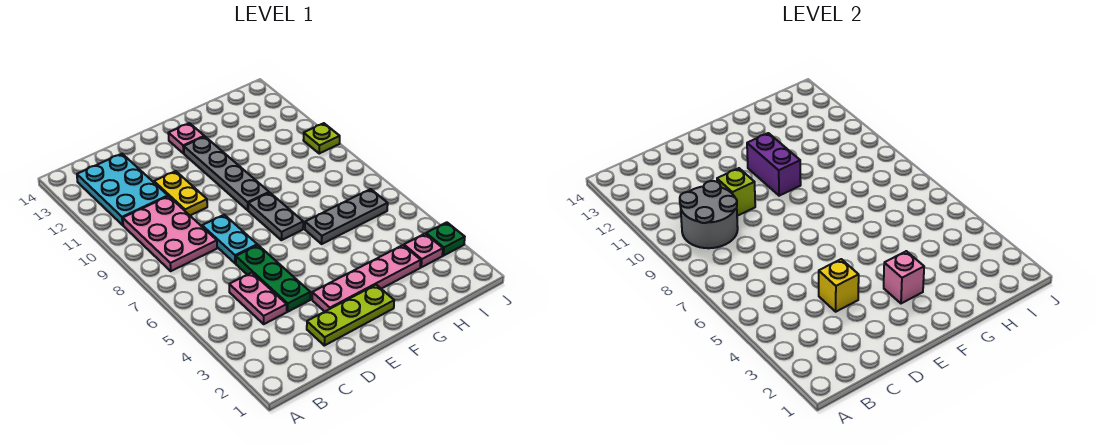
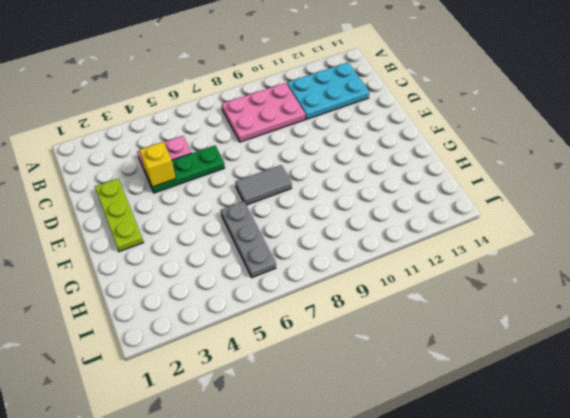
grey tile F7:F8 level 1 -> grey plate F7:F8 level 1
none -> cyan plate D7:D8 level 1
none -> yellow plate D10:D11 level 1
none -> pink plate E3:H3 level 1

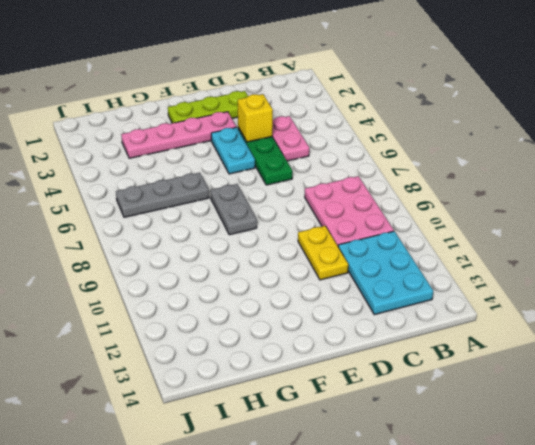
cyan plate E4:E5 level 1 -> cyan plate D7:D8 level 1
none -> grey plate F9:F12 level 1
none -> pink plate F13 level 1
none -> pink plate I3 level 1

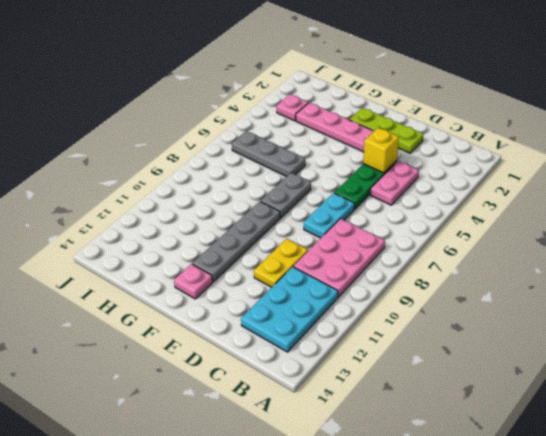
none -> green plate J3 level 1
none -> lime plate J10 level 1
none -> grey round brick B9:C10 level 2

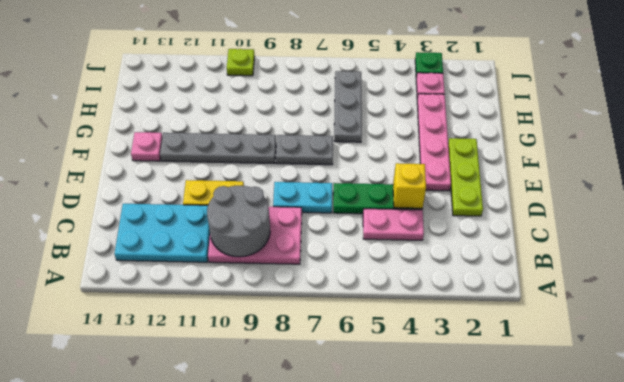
none -> lime brick D10 level 2
none -> pink brick F3 level 2
none -> purple brick F10:F11 level 2

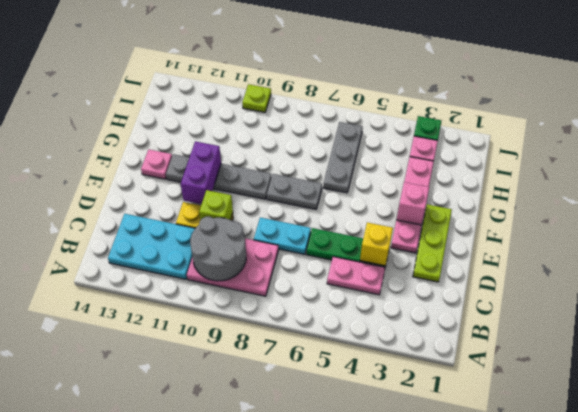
purple brick E11:F11 level 2 -> purple brick F10:F11 level 2

